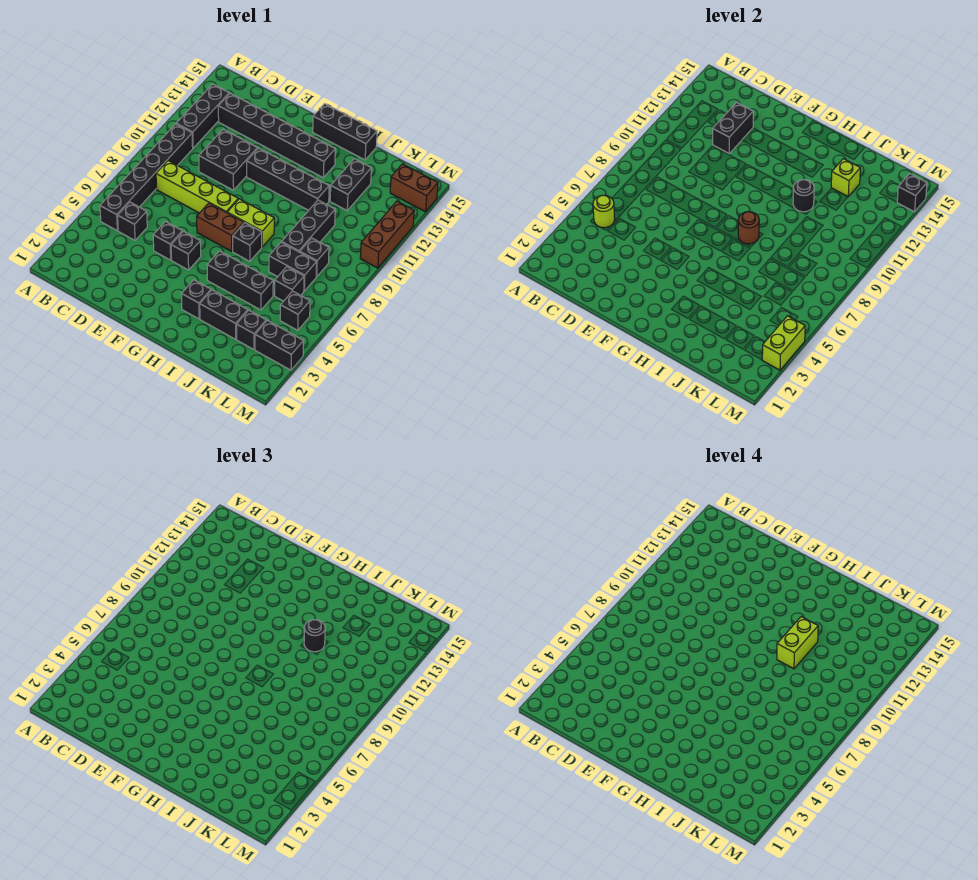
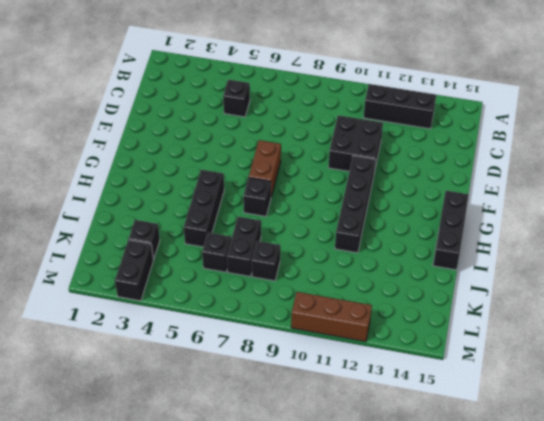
none -> black brick B5:B10 level 1
none -> lime brick C8:F8 level 1
none -> black brick C13:H13 level 1
none -> black brick E5 level 1

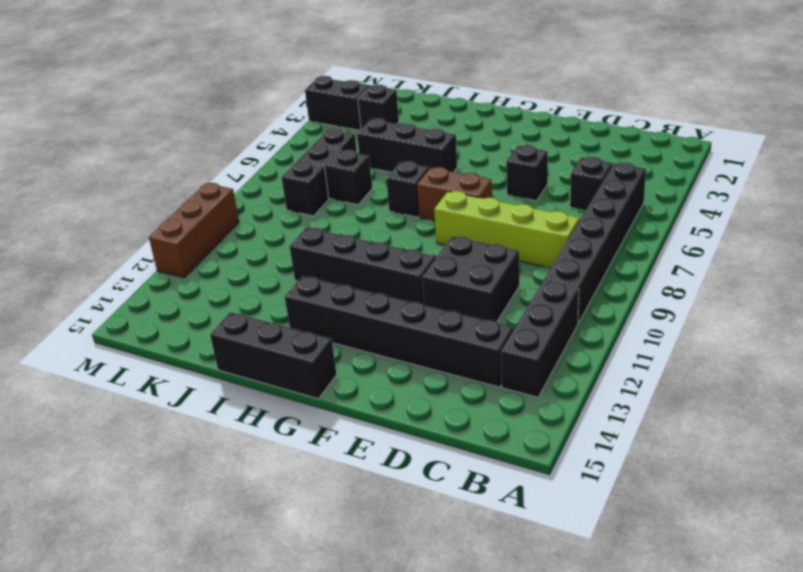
none -> black brick F5 level 1
none -> lime brick G8:H8 level 1
none -> black brick H3 level 1
none -> black brick I3:J3 level 1

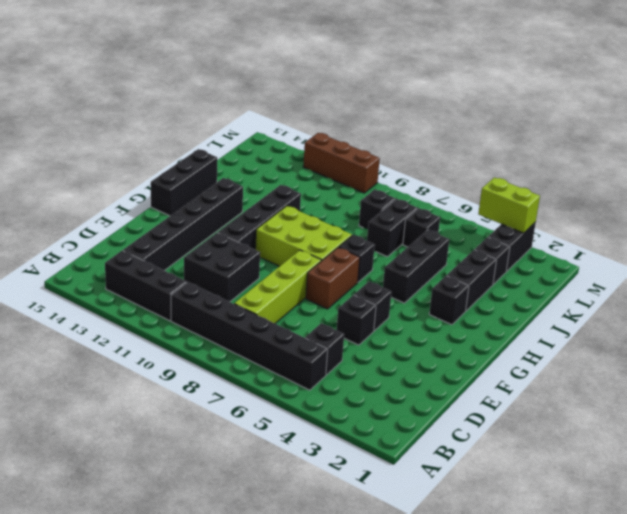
lime brick G8:H10 level 1 -> lime brick G8:H8 level 1
none -> black brick J8:J10 level 1
none -> black brick J12:J13 level 1
none -> black brick L5 level 1
none -> brown brick L14:M14 level 1

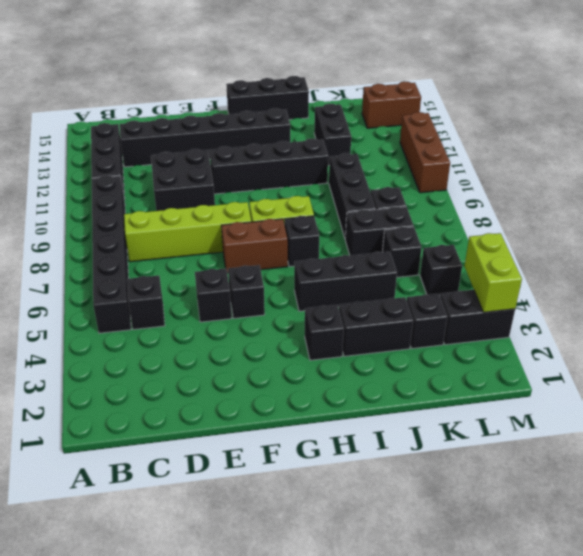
none -> lime round brick B5 level 2
none -> black brick D12:D13 level 2
none -> brown round brick H8 level 2
none -> black round brick I11 level 2

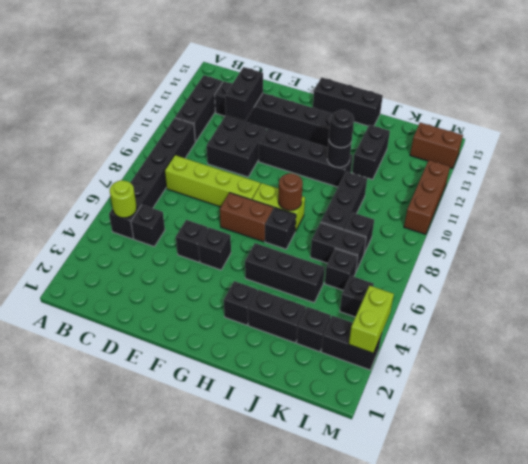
none -> lime brick J13 level 2
none -> black brick M14 level 2
none -> lime brick I10:I11 level 4

